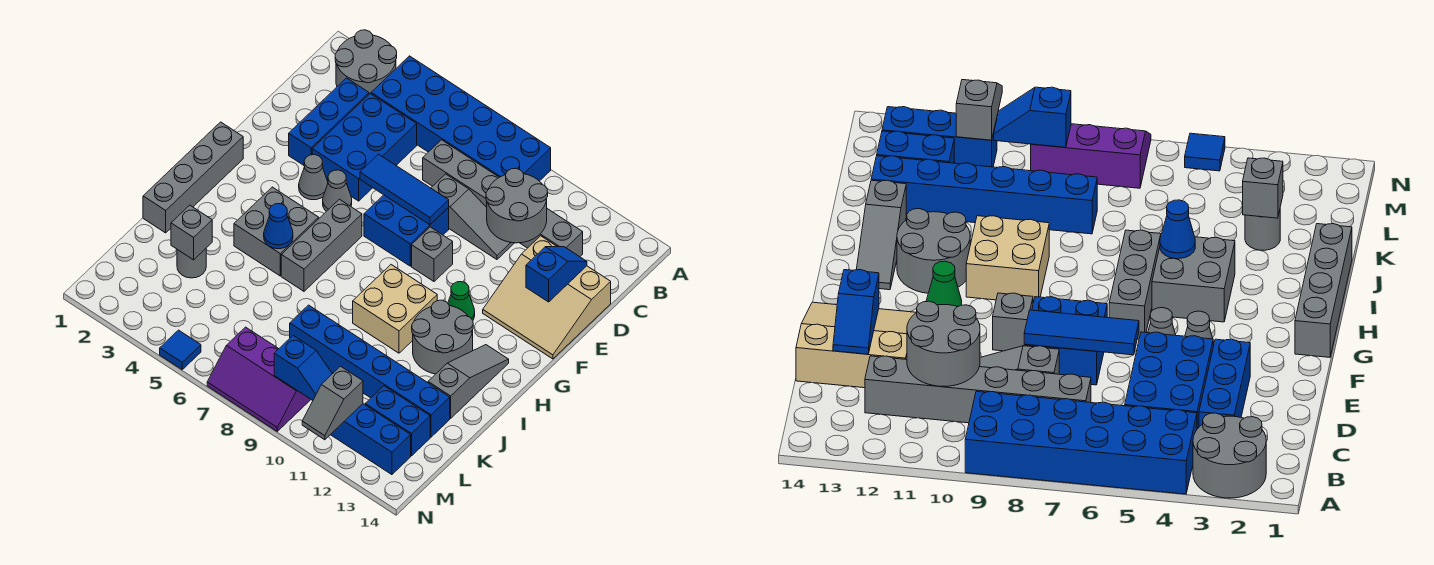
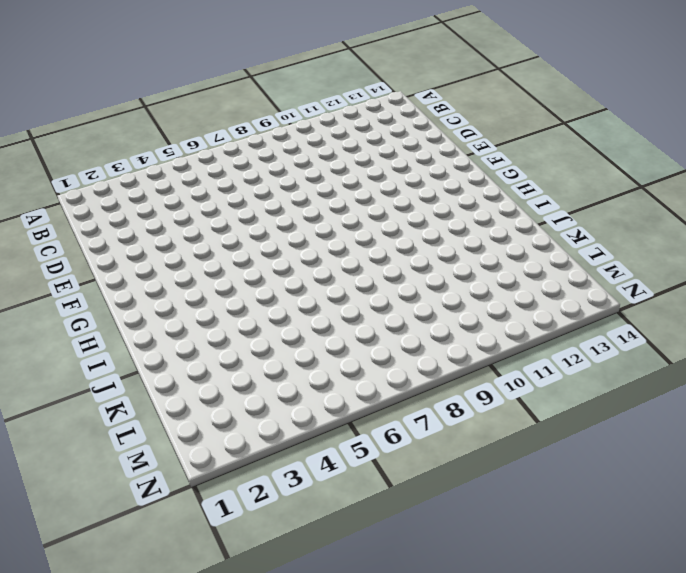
none -> grey round brick A2:B3 level 1
none -> blue brick A4:B9 level 1
none -> blue brick C3:E3 level 1
none -> blue brick C4:E5 level 1

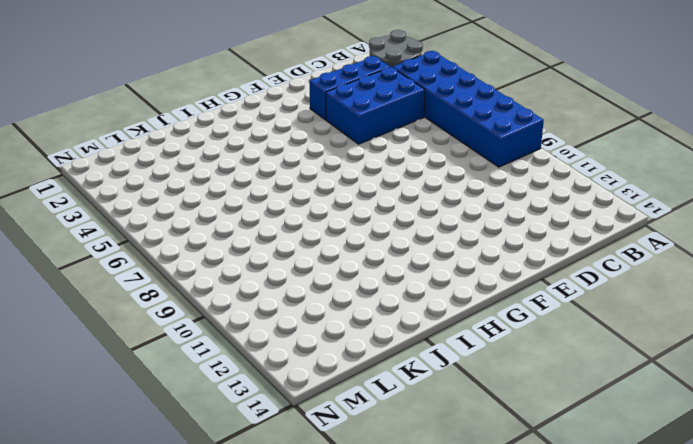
none -> grey brick C7:C12 level 1
none -> grey slope D8:D10 level 1 top 8
none -> tan slope D12:F14 level 1 top D
none -> blue brick E7:F8 level 1

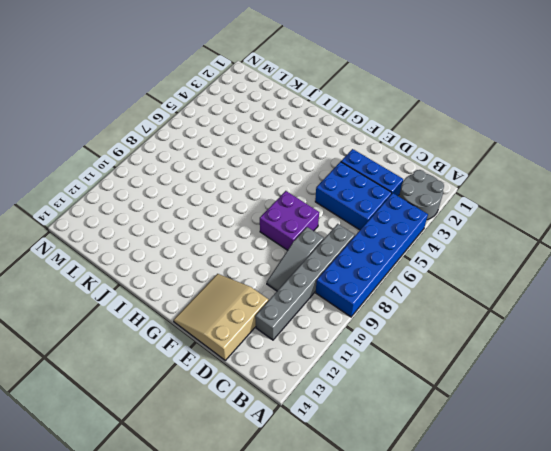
purple brick E7:F8 level 1 -> blue brick E7:F8 level 1
none -> grey cone F4 level 1
none -> grey cone F5 level 1
none -> grey brick F9 level 1
none -> grey brick G1:J1 level 1

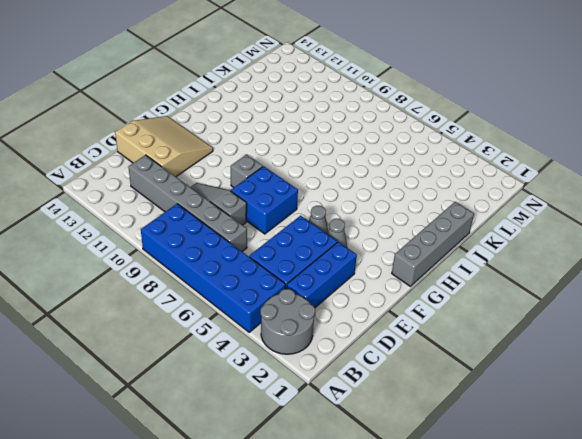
none -> grey brick G6:I6 level 1
none -> green cone G11 level 1
none -> grey brick H4:I5 level 1
none -> tan brick H9:I10 level 1

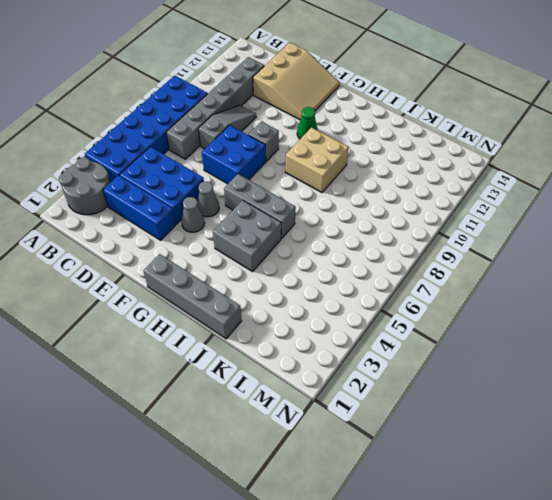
none -> grey round brick H11:I12 level 1
none -> grey slope H13:J13 level 1 top J
none -> grey round brick K3 level 1
none -> blue brick K8:K13 level 1

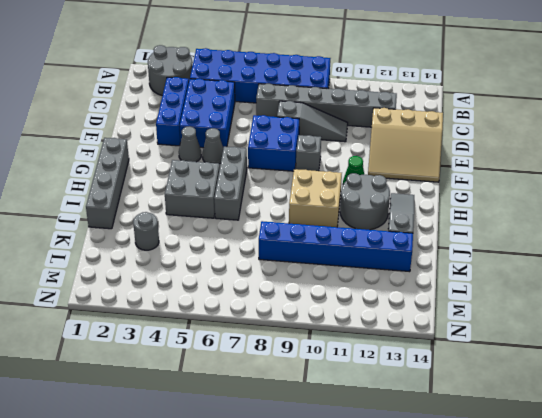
none -> blue brick L12:L13 level 1
none -> purple slope M7:N9 level 1 top M
none -> blue brick M11:M13 level 1
none -> blue tile N5 level 1

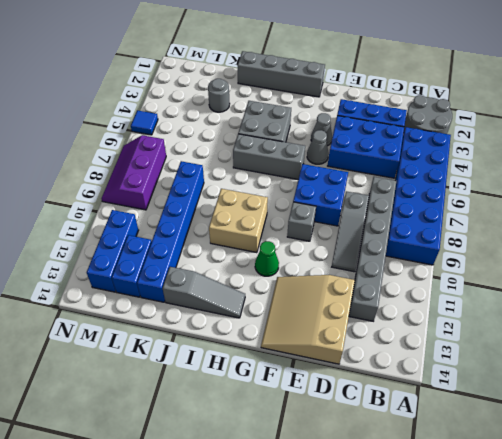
none -> grey round brick H11:I12 level 1
none -> grey round brick C10:D11 level 2
none -> blue slope D13:E13 level 2 top E
none -> blue tile E6:E8 level 2

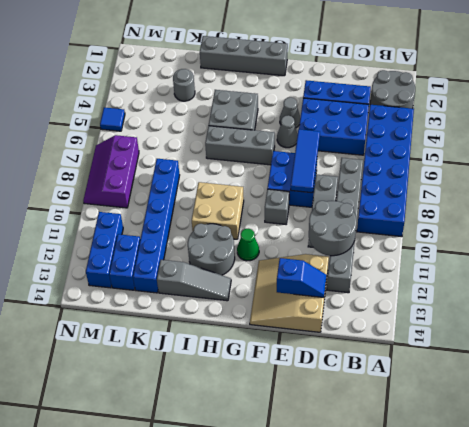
none -> blue cone I5 level 2
none -> grey brick K3 level 2
none -> blue slope M9:M10 level 2 top 9
none -> grey slope M11:N11 level 2 top M

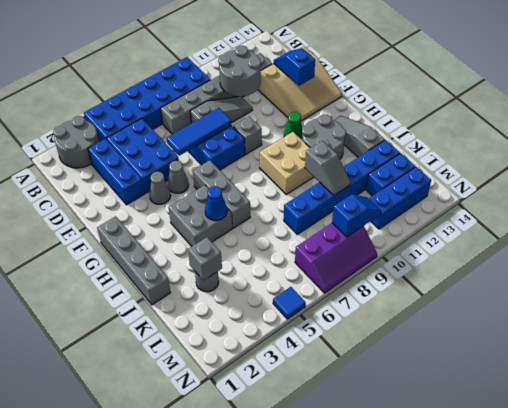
grey slope J10:K10 level 2 top J -> grey slope M11:N11 level 2 top M

